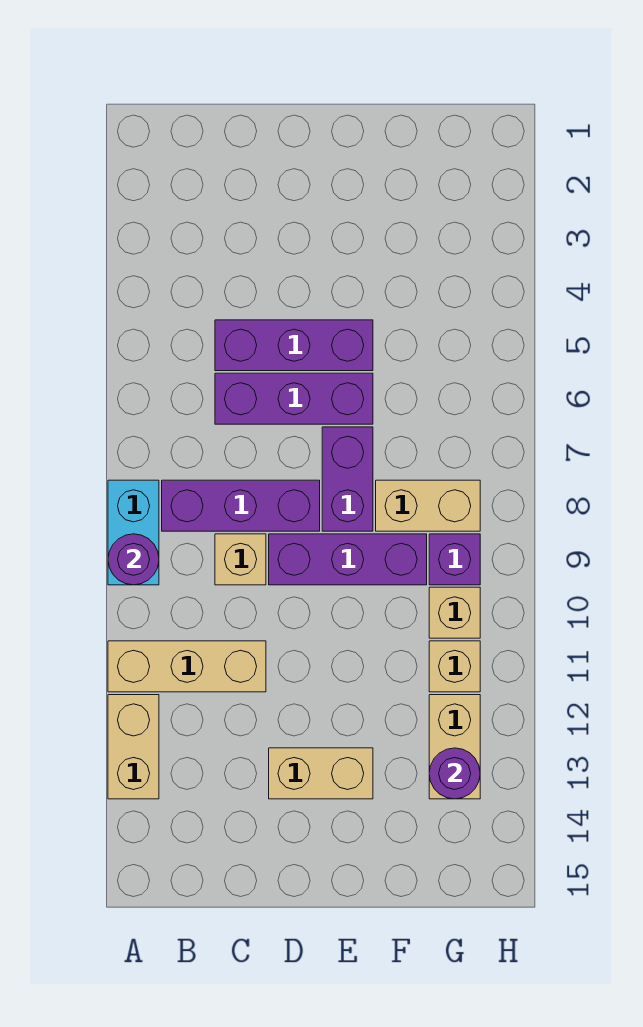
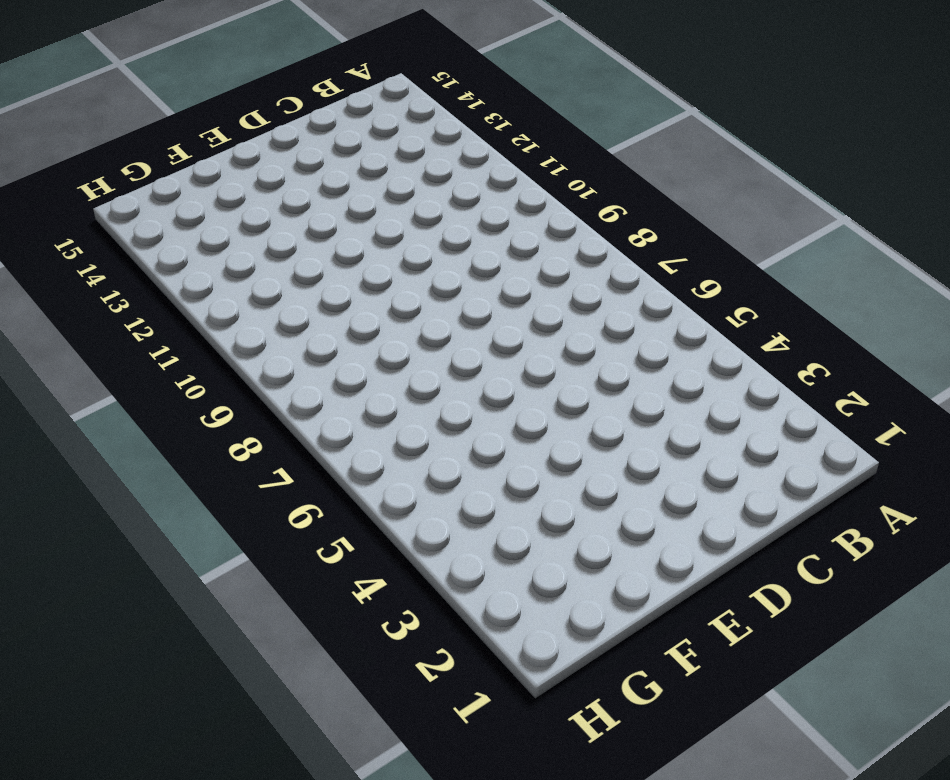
none -> cyan brick A8:A9 level 1
none -> tan brick A11:C11 level 1
none -> tan brick A12:A13 level 1

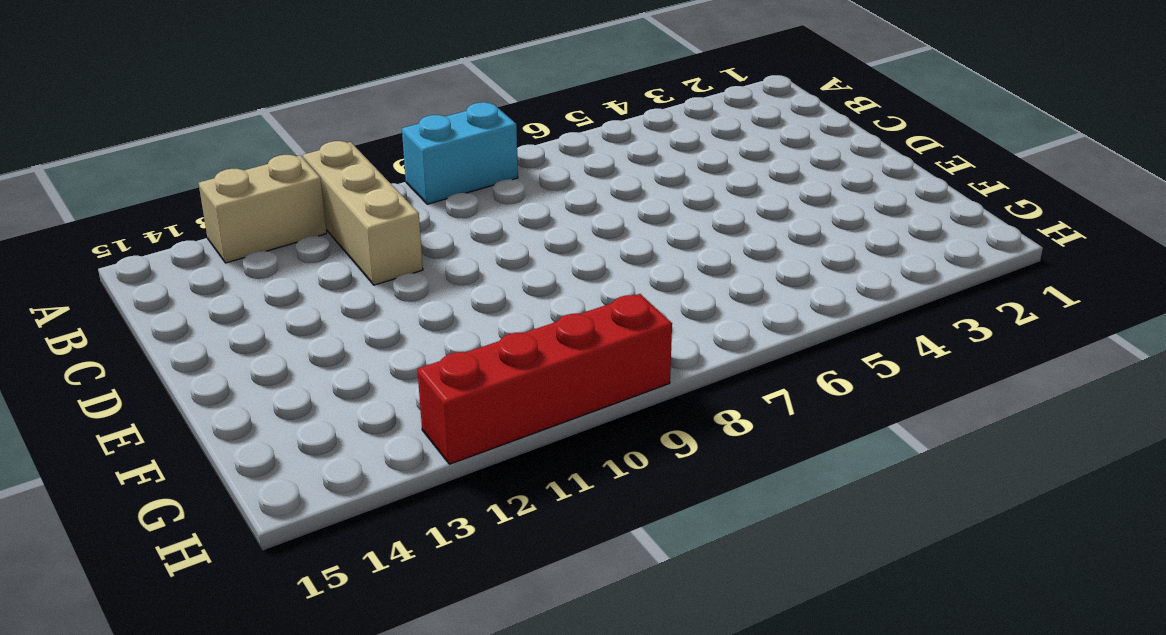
red brick H9:H12 level 1 -> none
none -> purple brick B8:D8 level 1
none -> purple brick C5:E5 level 1
none -> purple brick C6:E6 level 1

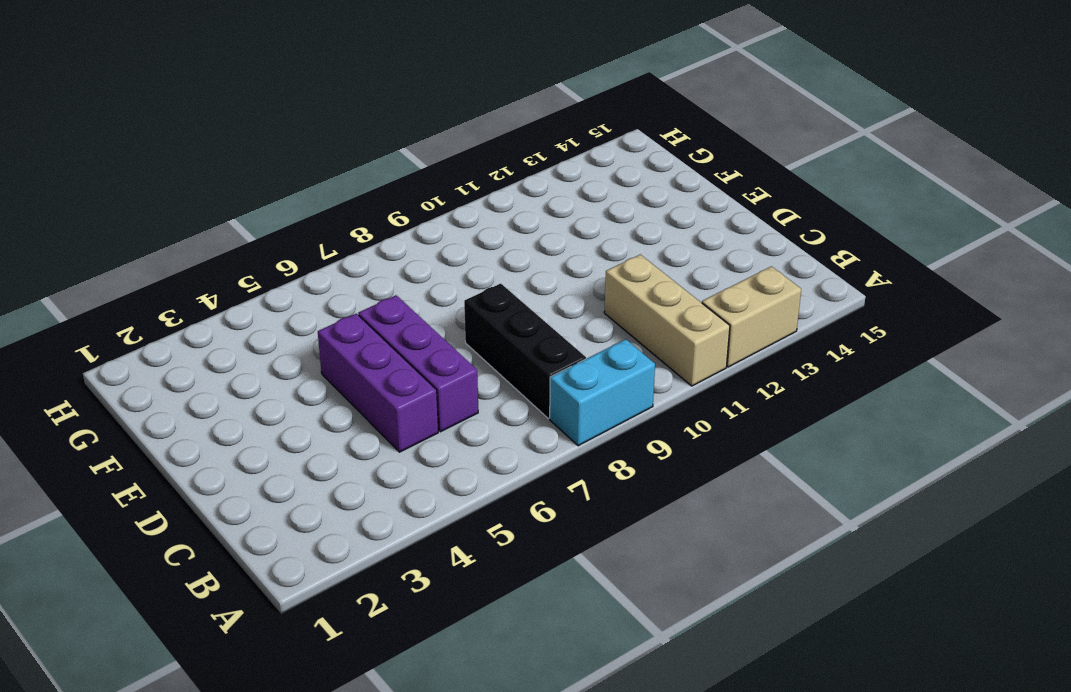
black brick B8:D8 level 1 -> purple brick B8:D8 level 1
none -> tan brick C9 level 1
none -> purple brick D9:F9 level 1
none -> tan brick D13:E13 level 1

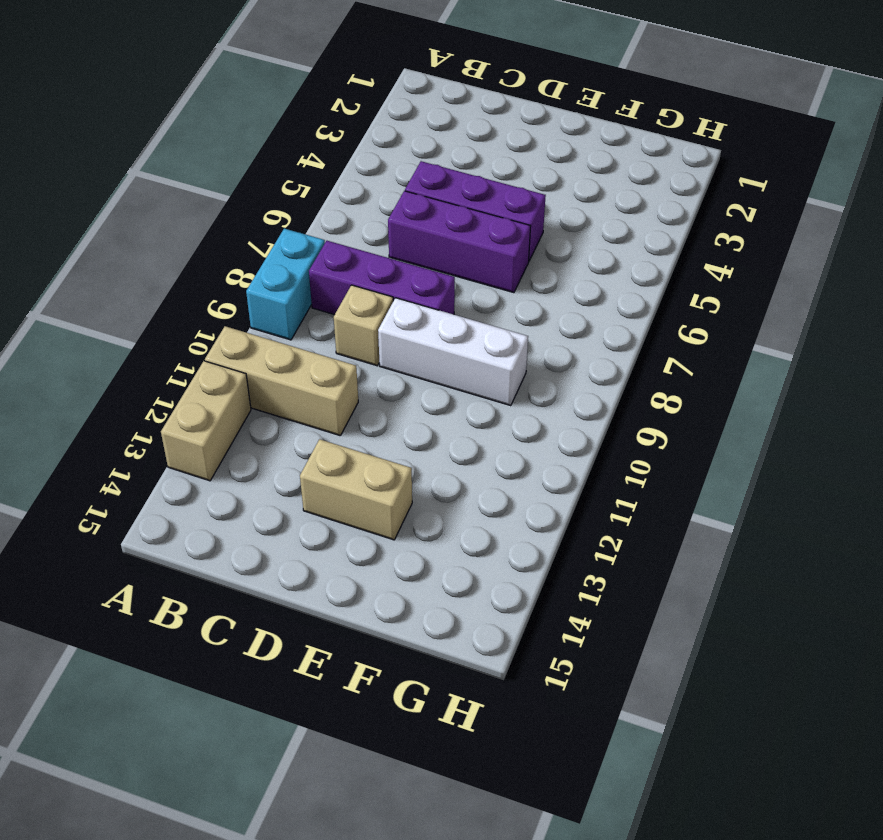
white brick D9:F9 level 1 -> purple brick D9:F9 level 1
none -> purple brick E7:E8 level 1
none -> tan brick F8:G8 level 1
none -> purple brick G9 level 1

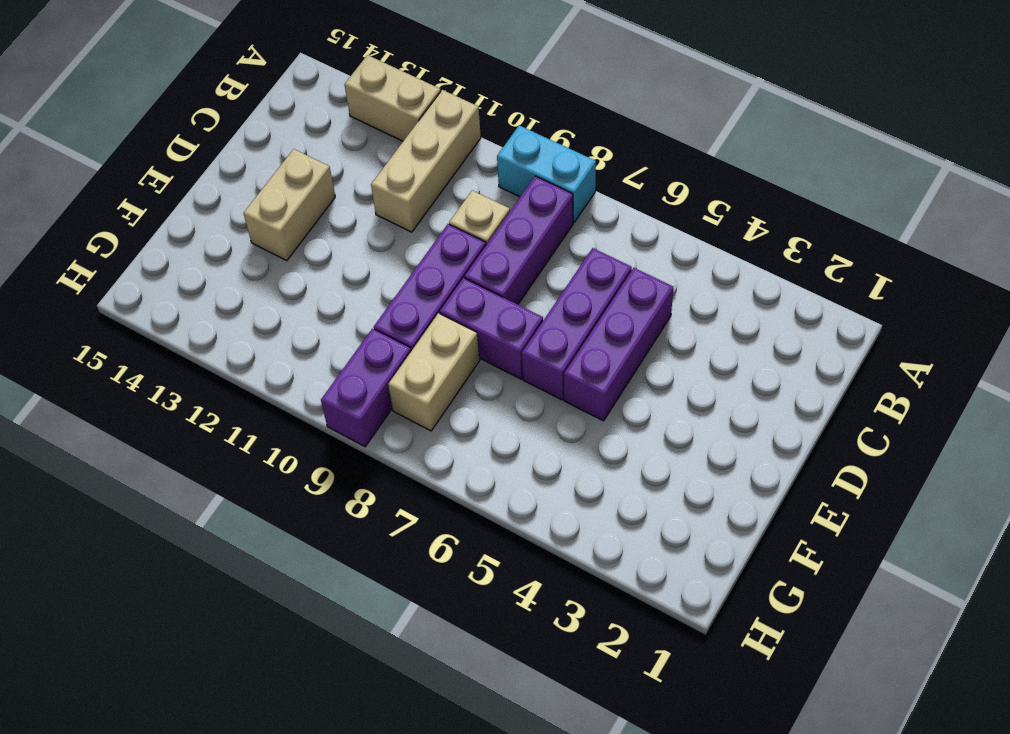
purple brick G9:H9 level 1 -> purple brick G9 level 1
none -> tan brick G10 level 1
none -> tan brick G11 level 1
none -> tan brick G12:G13 level 1

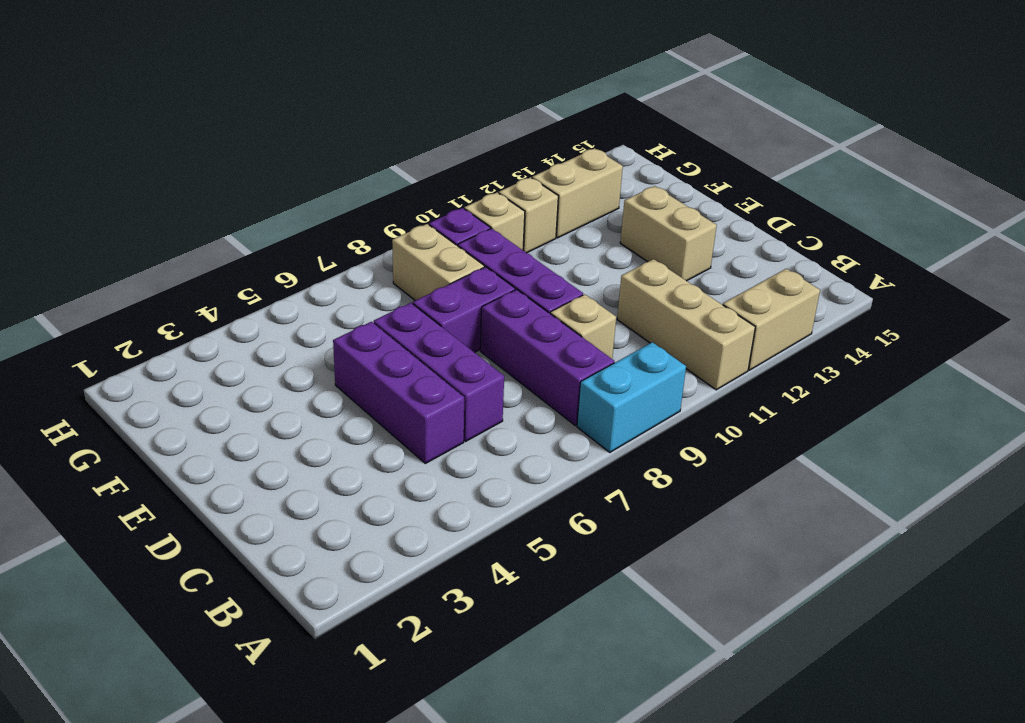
none -> purple round brick A9 level 2
none -> purple round brick G13 level 2

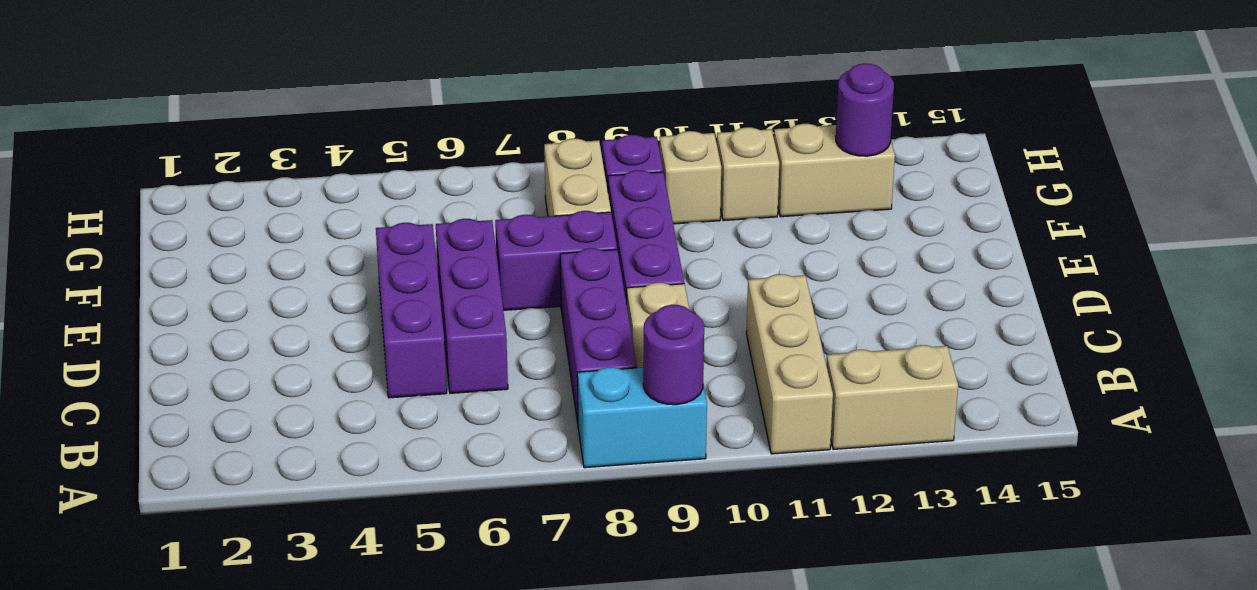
none -> tan brick D13:E13 level 1

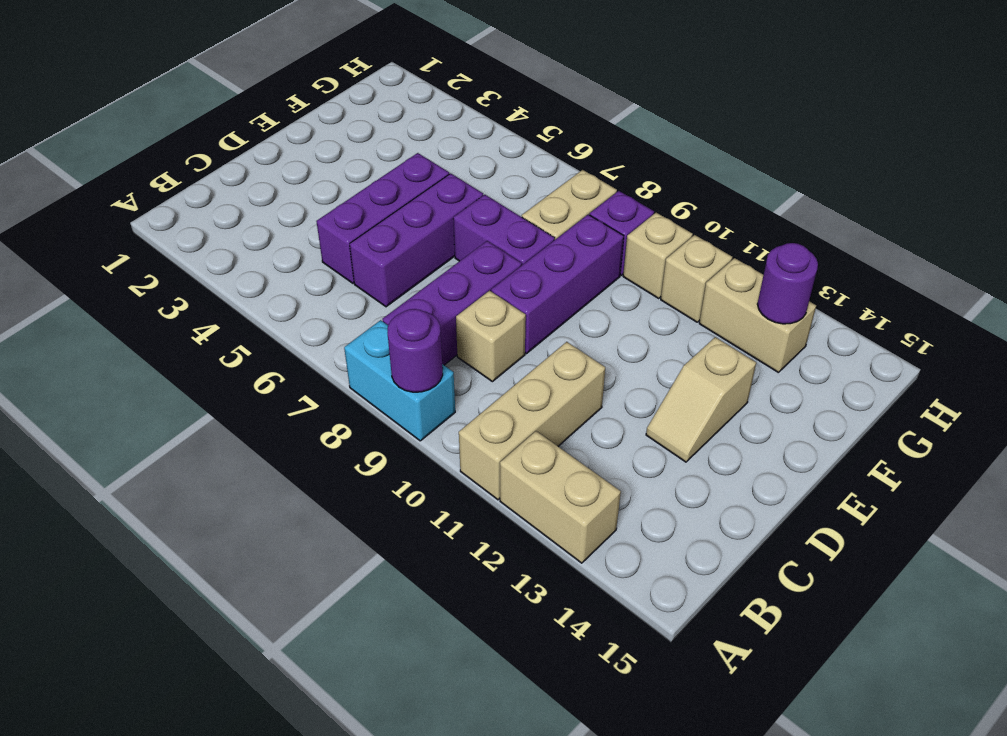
tan slope D13:E13 level 1 top E -> tan brick D13:E13 level 1

